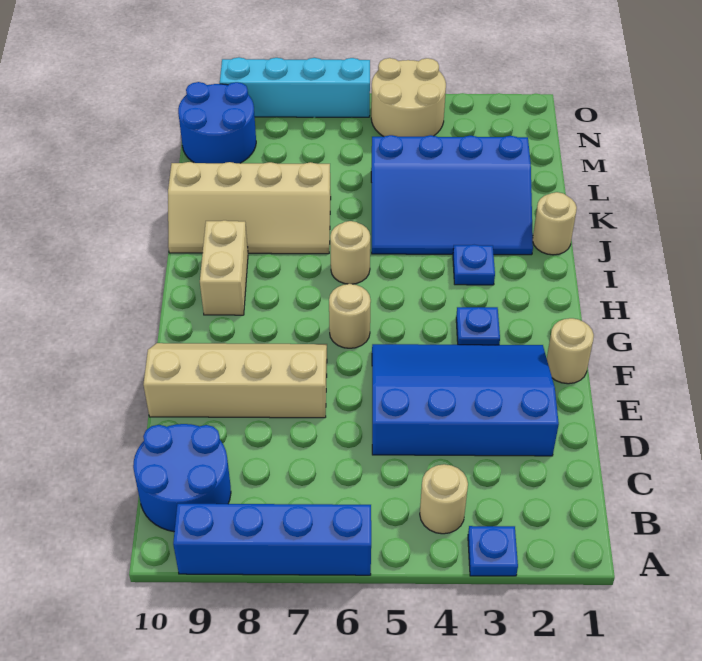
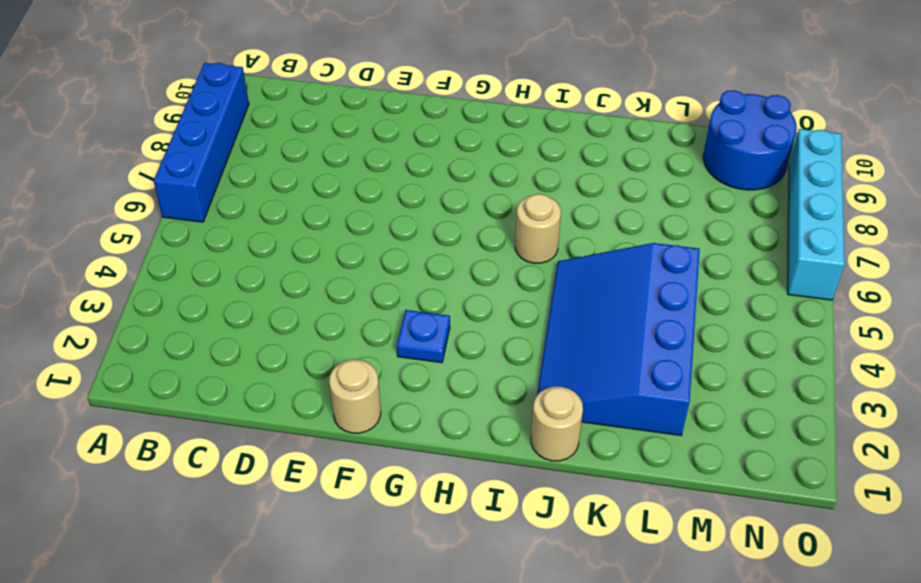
none -> blue plate A3 level 1
none -> tan round brick B4 level 1
none -> blue round brick B9:C10 level 1

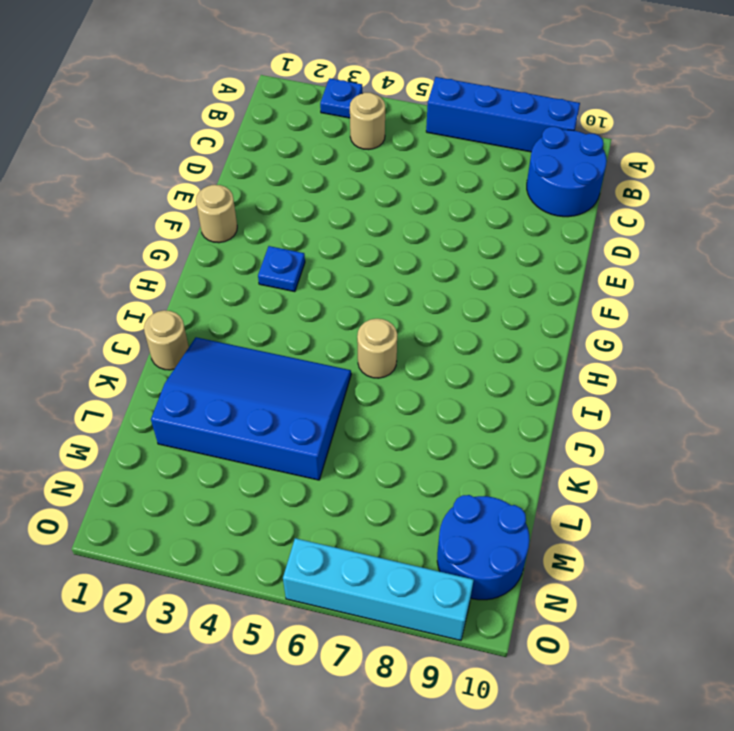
none -> blue slope D2:F5 level 1 top D
none -> tan slope E7:F10 level 1 top E
none -> tan round brick G6 level 1

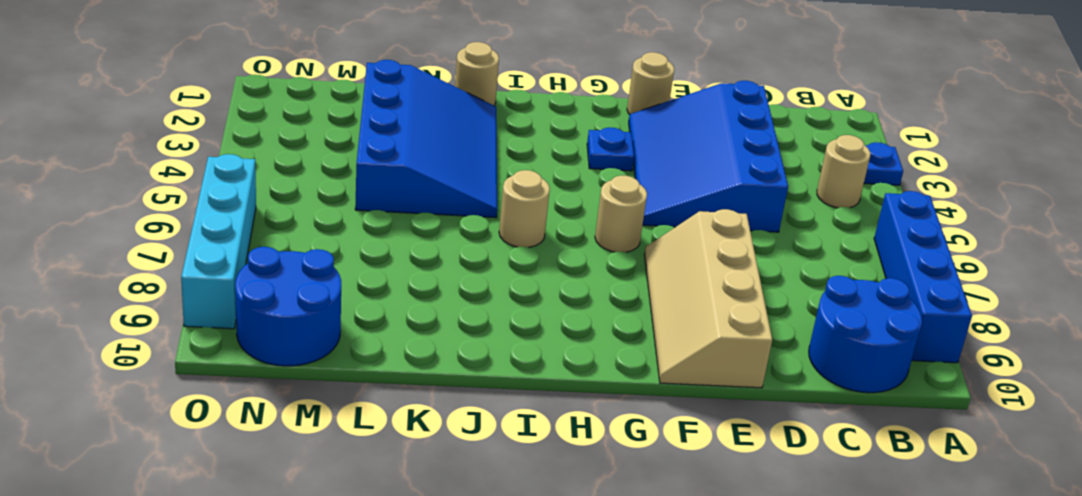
none -> tan brick H9:I9 level 1
none -> blue plate I3 level 1
none -> tan slope J7:K10 level 1 top K

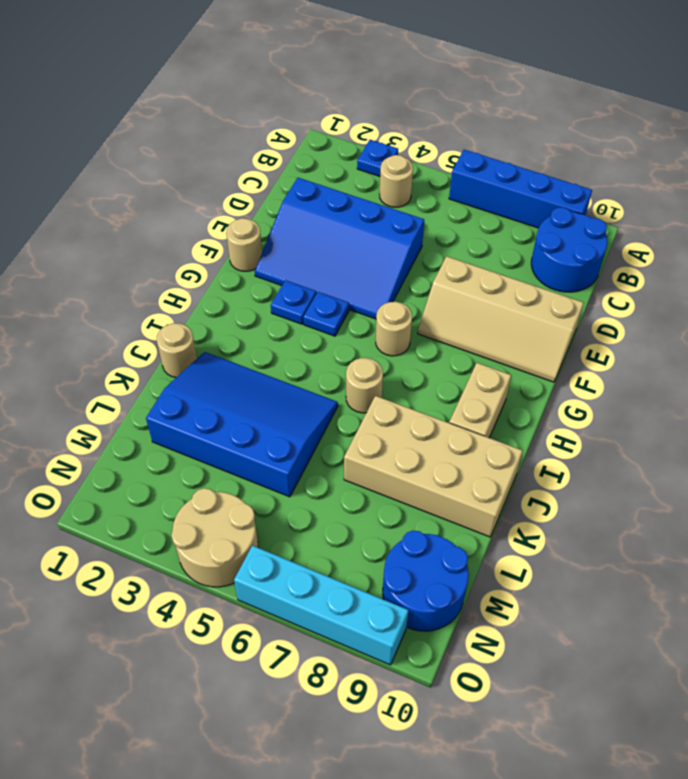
blue plate G4 level 1 -> blue plate I3 level 1
tan brick J7:K10 level 1 -> tan slope J7:K10 level 1 top K

